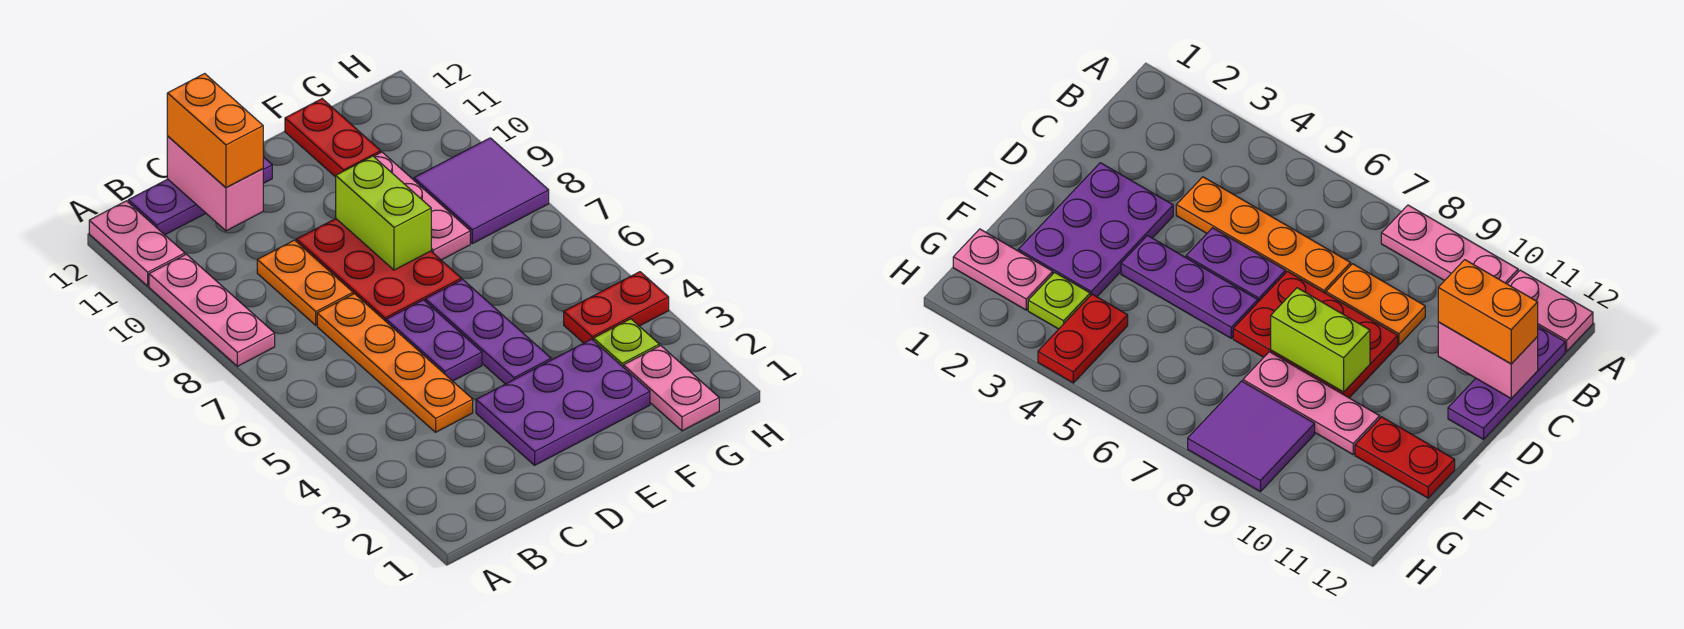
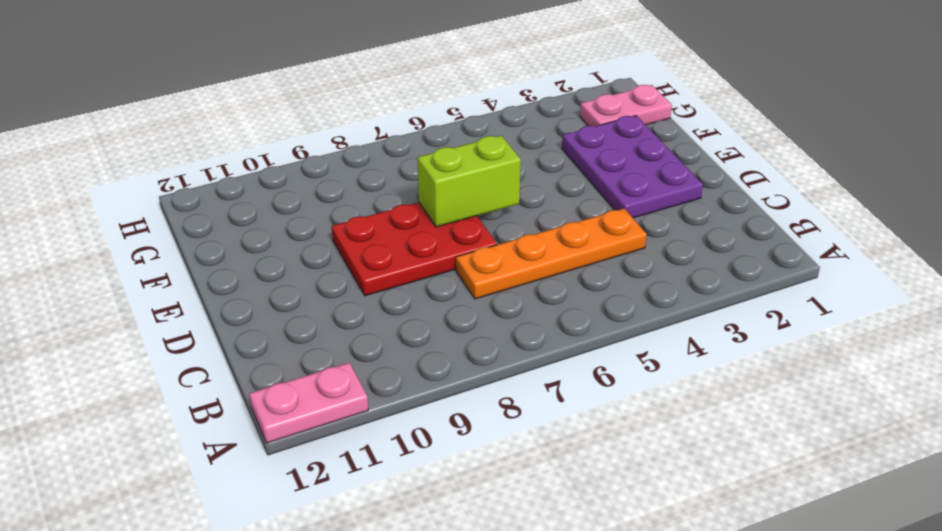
lime brick E6:E7 level 2 -> lime brick E8:E9 level 2
none -> pink plate A8:A10 level 1
none -> purple plate B12:D12 level 1
none -> orange plate C8:C9 level 1

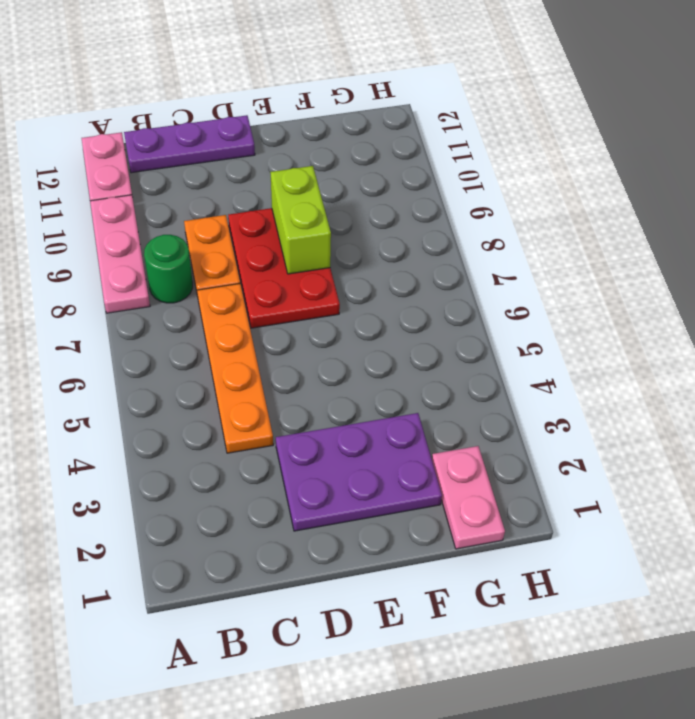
green round brick B8 level 1 -> none
none -> purple plate D5:D6 level 1
none -> purple plate E4:E6 level 1
none -> pink plate F8:F10 level 1

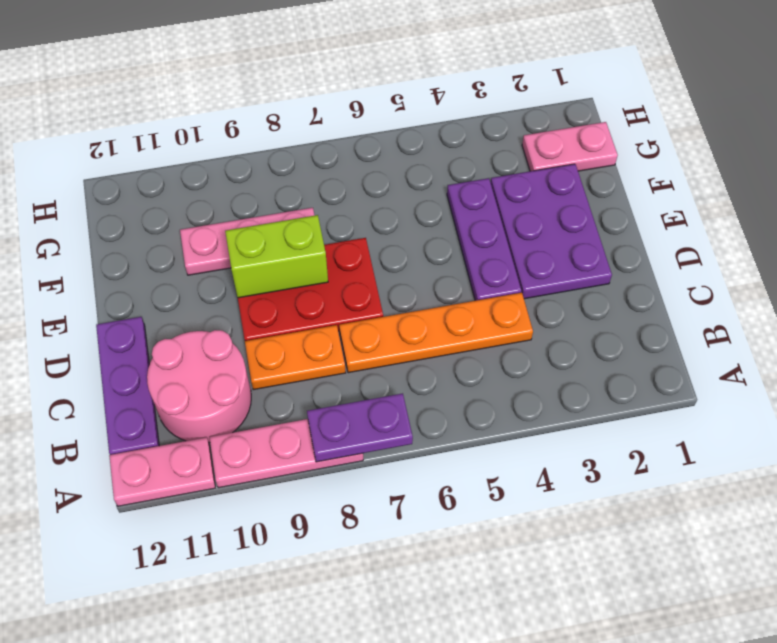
purple plate A7:A8 level 2 -> purple plate D5:D6 level 1
pink round brick B10:C11 level 1 -> none
purple plate D4:F4 level 1 -> purple plate E4:E6 level 1
none -> red plate F11:F12 level 1
none -> lime plate G3 level 1
none -> red plate G4:H4 level 1

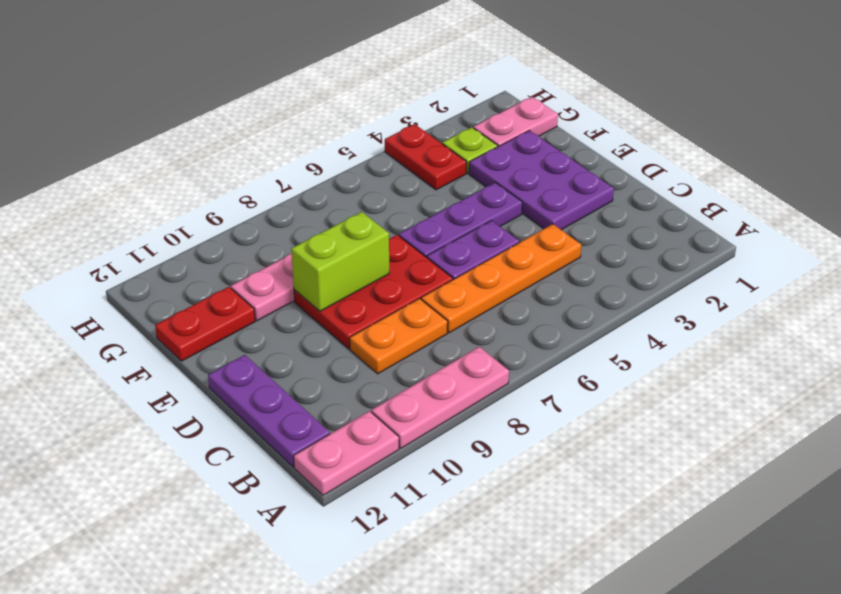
none -> purple tile G8:H9 level 1
none -> pink brick C11:C12 level 2
none -> orange brick C11:C12 level 3

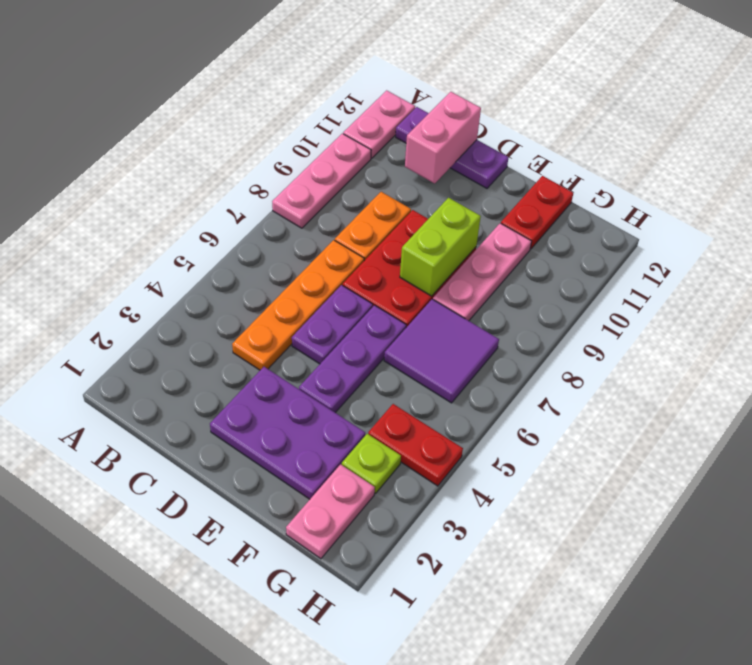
purple tile F6:G7 level 1 -> purple tile G8:H9 level 1
none -> orange brick C11:C12 level 3

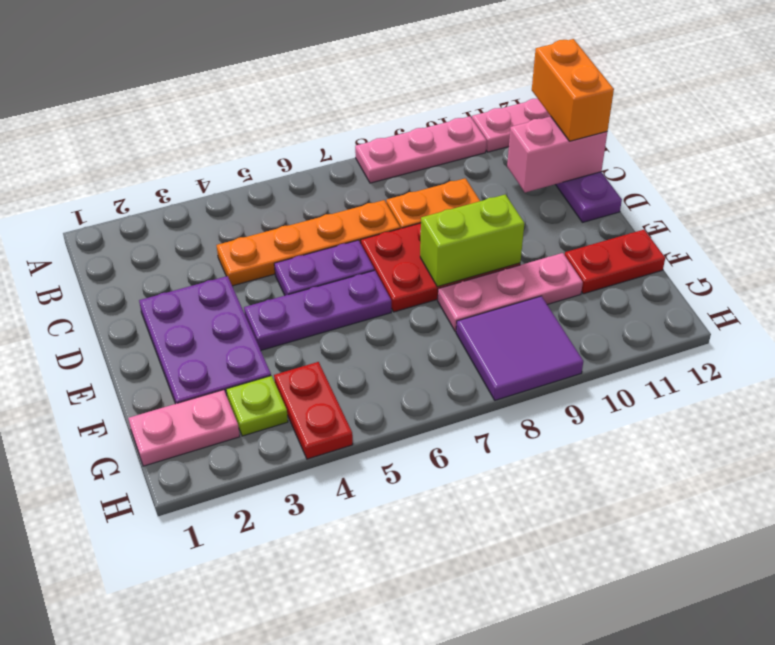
orange brick B12:C12 level 3 -> orange brick C11:C12 level 3

